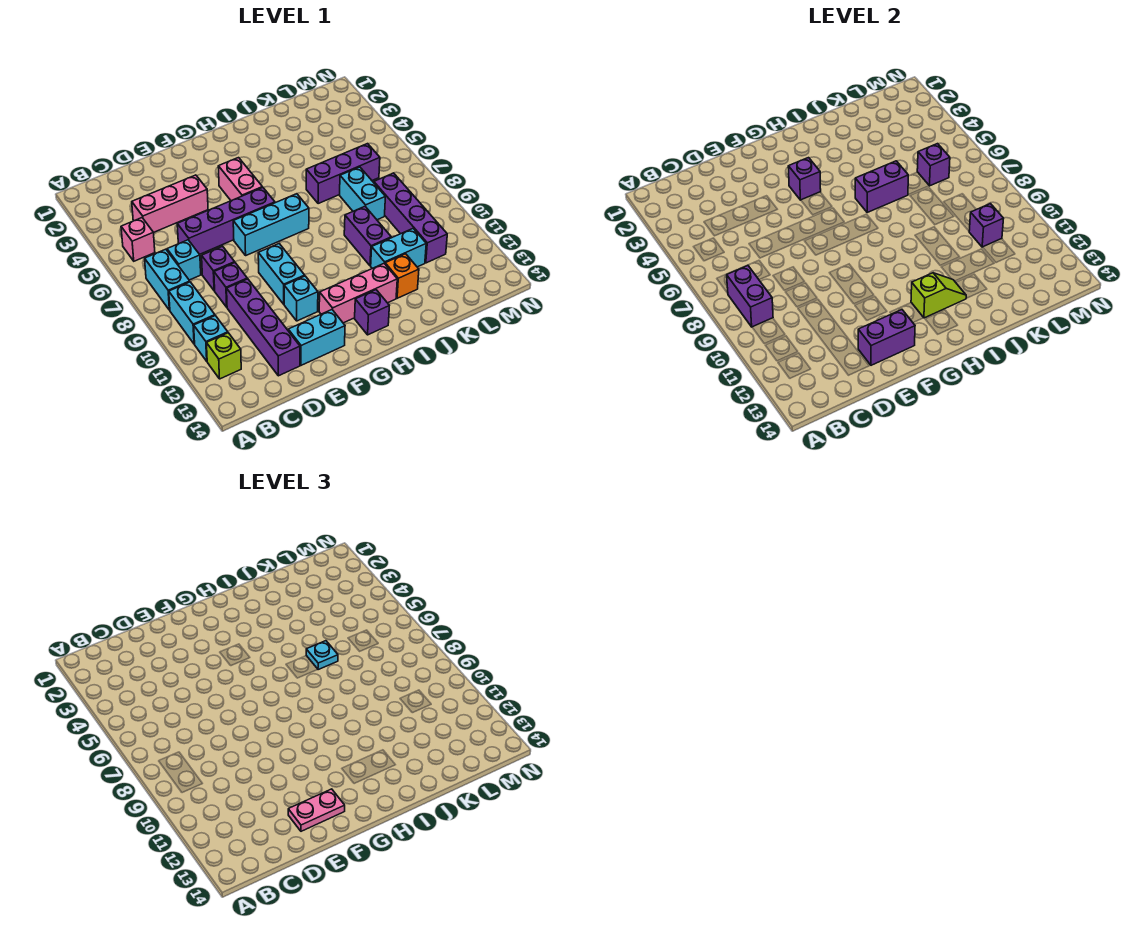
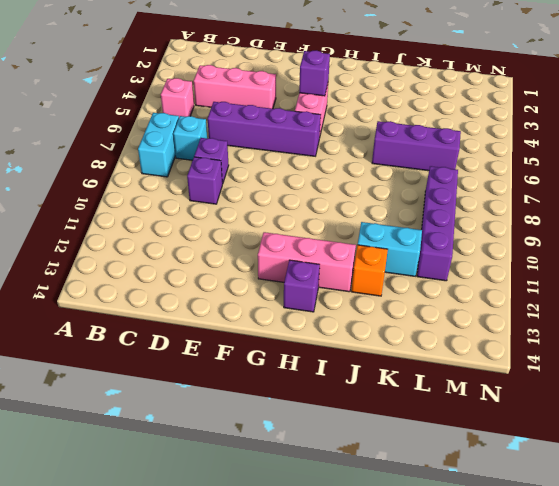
none -> cyan brick B9:B10 level 1
none -> cyan brick B11 level 1
none -> lime brick B12 level 1
none -> purple brick D10:D13 level 1

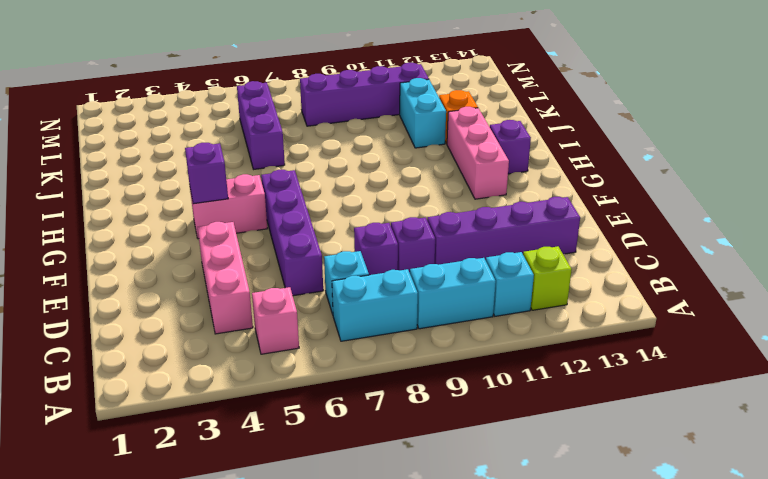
none -> cyan brick E13:F13 level 1
none -> cyan brick F7:H7 level 1
none -> cyan brick F9:F10 level 1
none -> cyan brick F11 level 1

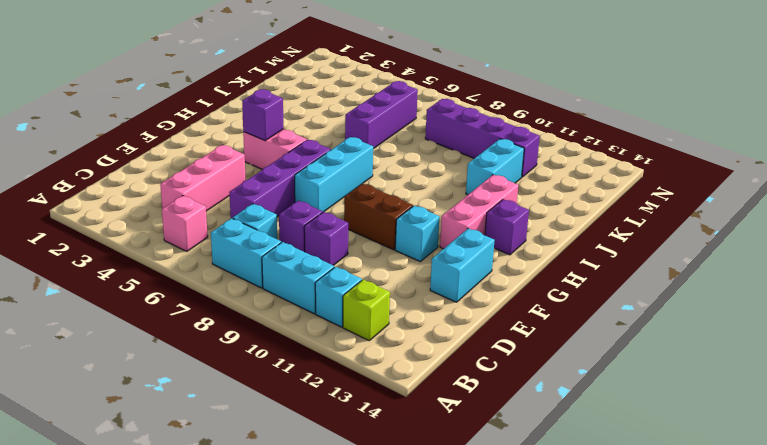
brown brick F9:F10 level 1 -> cyan brick F9:F10 level 1
none -> purple brick D10:D13 level 1
none -> purple brick J9:J10 level 1
none -> orange brick J12 level 1
none -> cyan brick K7:K8 level 1

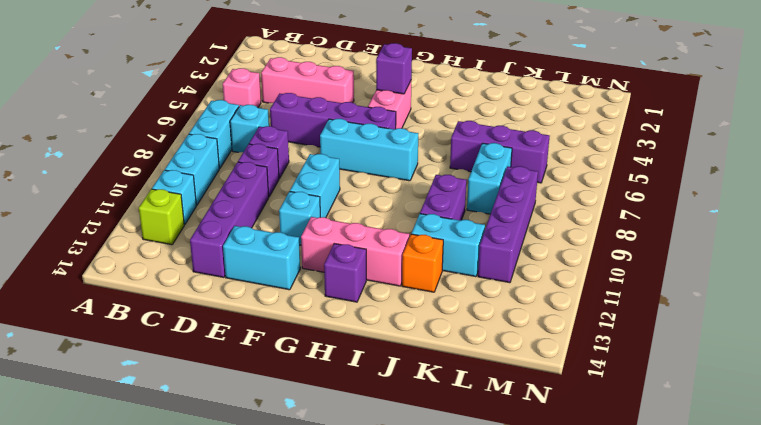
none -> purple brick B8:B9 level 2
none -> purple brick E13:F13 level 2
none -> lime slope H12:I12 level 2 top H
none -> purple brick I6:J6 level 2

